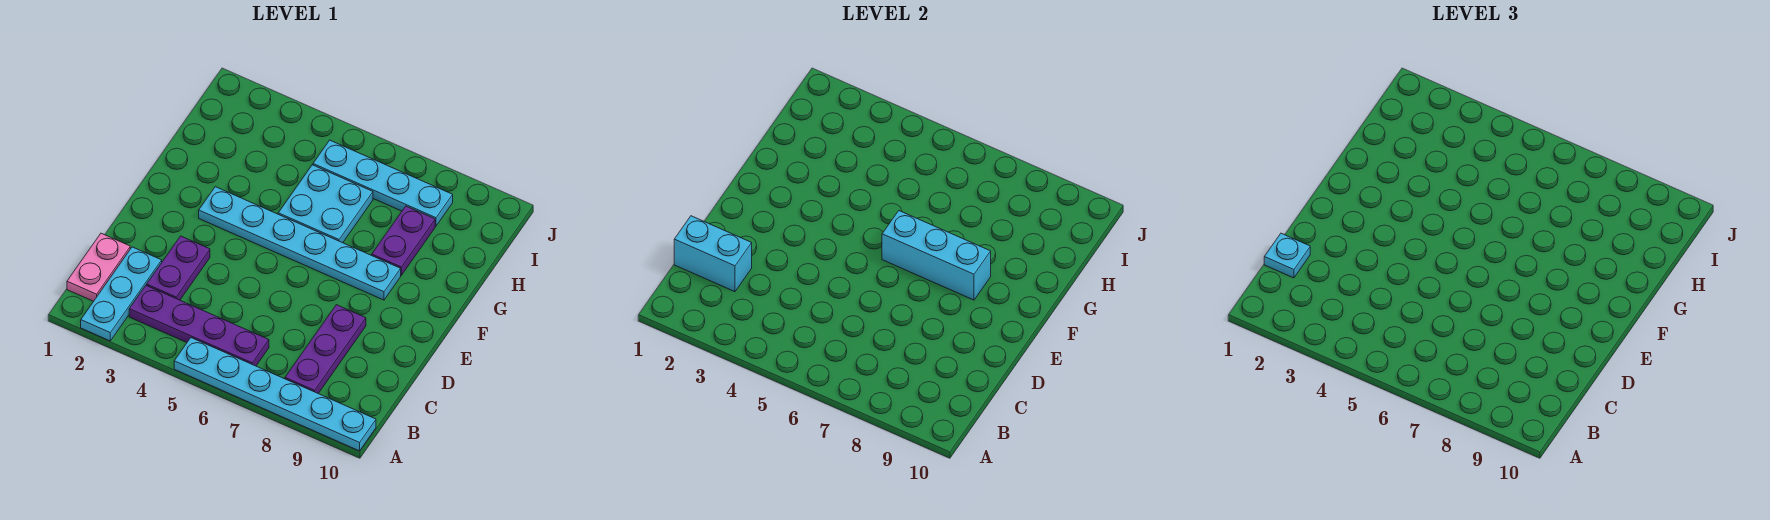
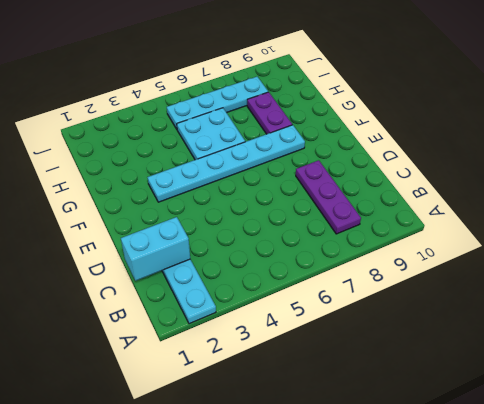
none -> cyan plate A5:A10 level 1
none -> pink plate B1:C1 level 1
none -> purple plate B3:B6 level 1

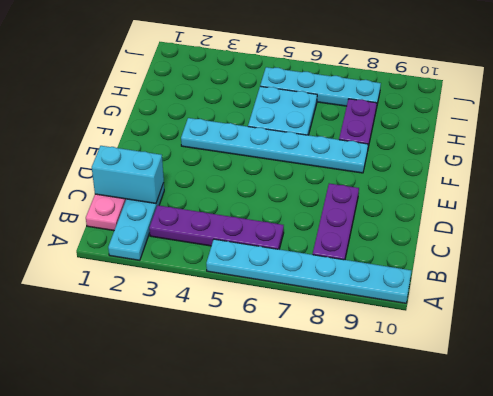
none -> purple plate C3:D3 level 1
none -> cyan brick F6:F8 level 2
none -> cyan plate C1 level 3

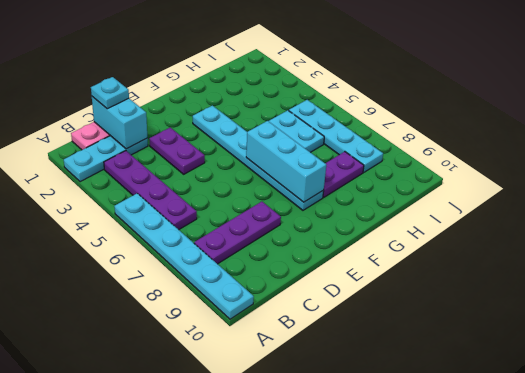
purple plate D3:D4 level 1 -> purple plate C3:D3 level 1

